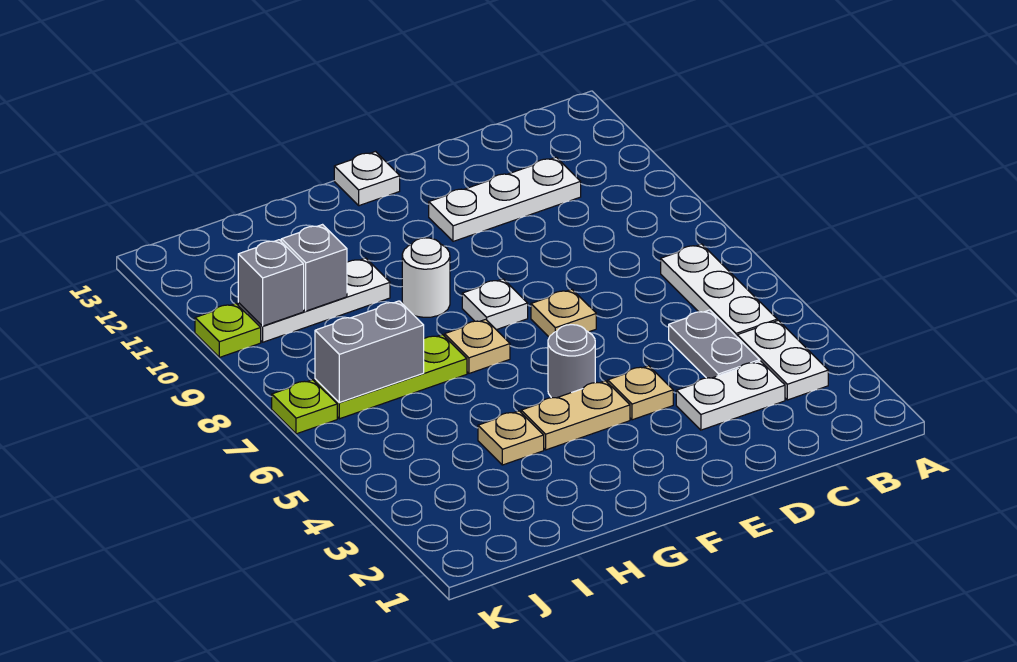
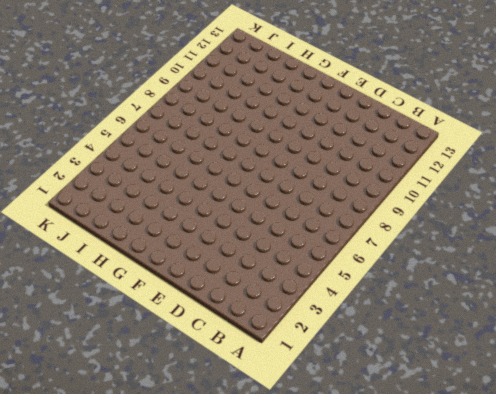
none -> white plate B3:B4 level 1
none -> white plate B5:B7 level 1
none -> white plate C3:D3 level 1

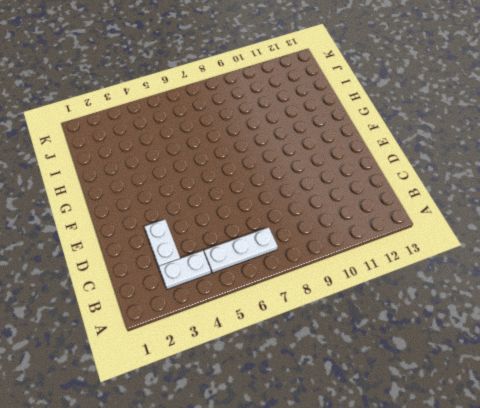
none -> grey plate C4:C5 level 1
none -> white plate C11:E11 level 1
none -> tan plate E4 level 1

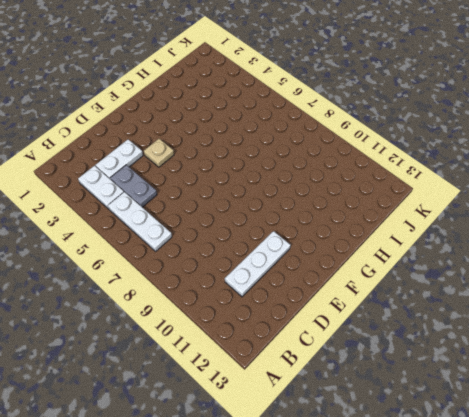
none -> tan plate E7 level 1
none -> tan plate F4:G4 level 1
none -> grey round brick F5 level 1

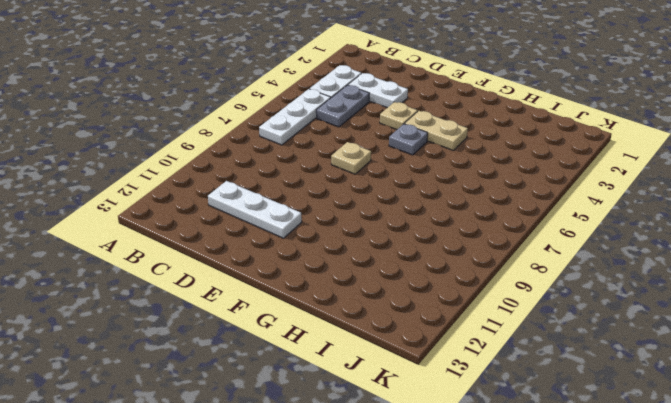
grey plate F5 level 1 -> grey round brick F5 level 1
none -> white plate F8 level 1
none -> white plate F13 level 1
none -> tan plate G7 level 1

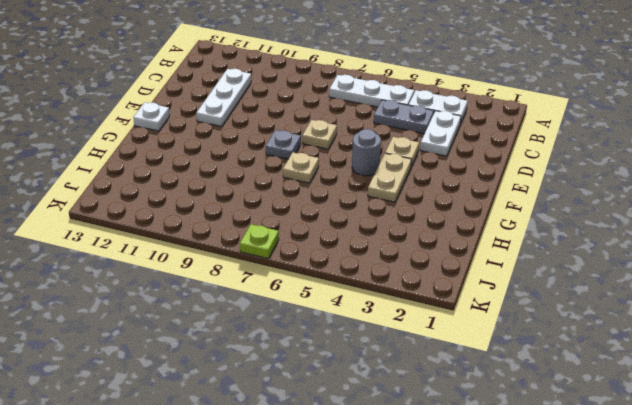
grey plate F8 level 1 -> white plate F8 level 1
none -> white round brick G9 level 1
none -> tan plate H4 level 1
none -> lime plate H7:J7 level 1

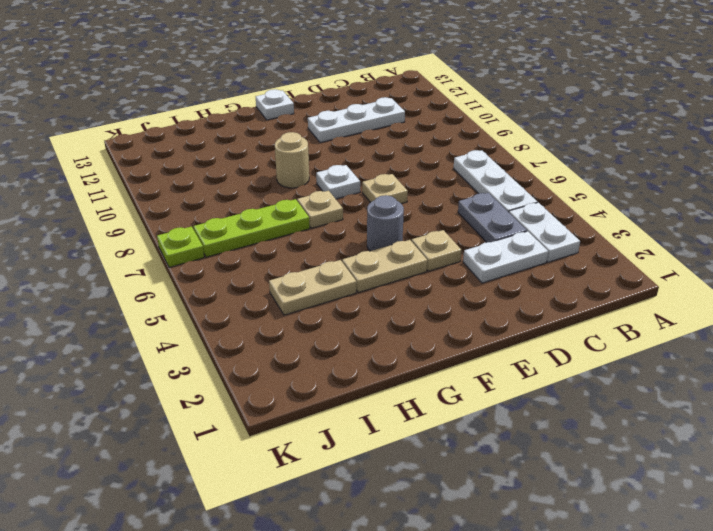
tan round brick G9 level 1 -> white round brick G9 level 1
tan plate H4:I4 level 1 -> tan plate H4 level 1
none -> white plate H10:J10 level 1
none -> lime plate K10 level 1
none -> grey brick I7:J7 level 2

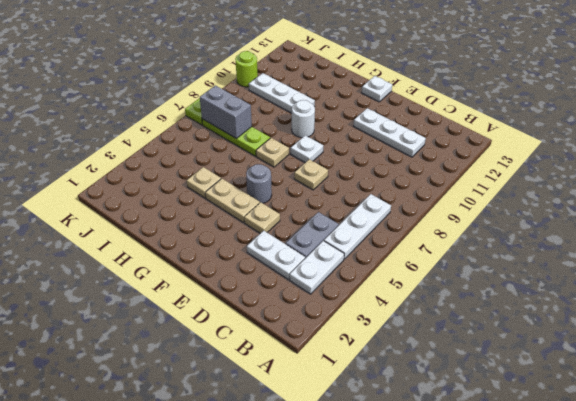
lime round brick K10 level 1 -> lime plate K10 level 1
none -> grey brick I10 level 2
none -> grey brick J10 level 2

